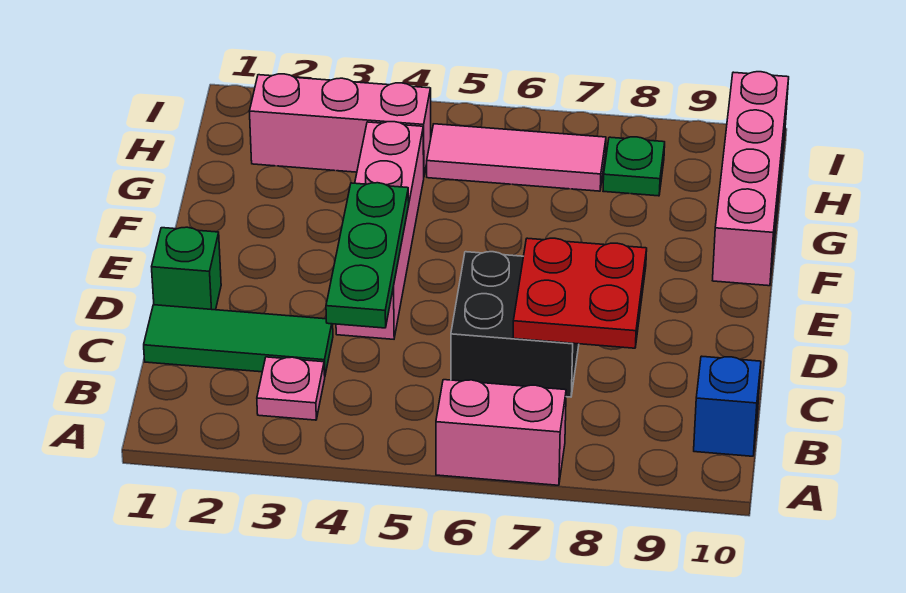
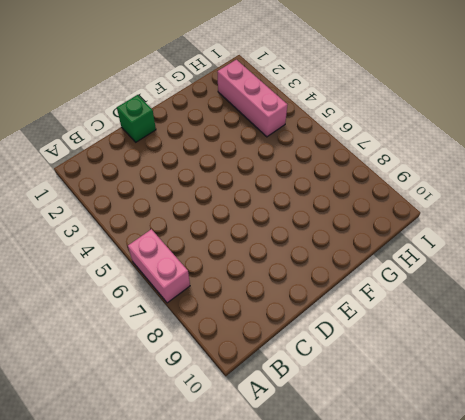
none -> pink plate B3 level 1
none -> blue brick B10 level 1
none -> green tile C1:C3 level 1

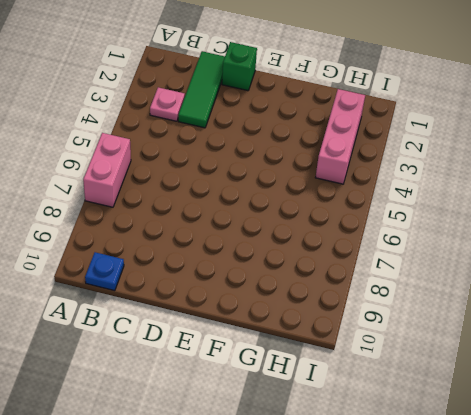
blue plate B10 level 1 -> blue brick B10 level 1
none -> black brick C6:D7 level 1
none -> pink brick D4:G4 level 1
none -> pink brick F10:I10 level 1

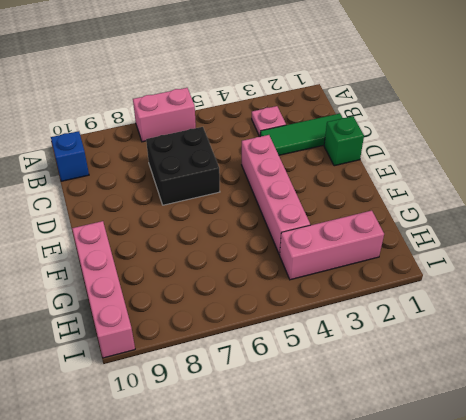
none -> pink tile H5:H7 level 1
none -> green plate H8 level 1
none -> green plate C4:E4 level 2

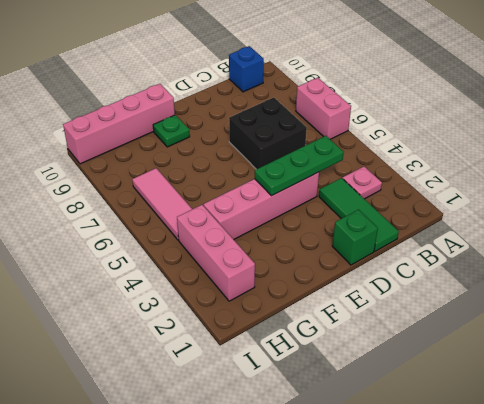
green plate F9 level 1 -> green plate H8 level 1
none -> red plate C7:D8 level 2

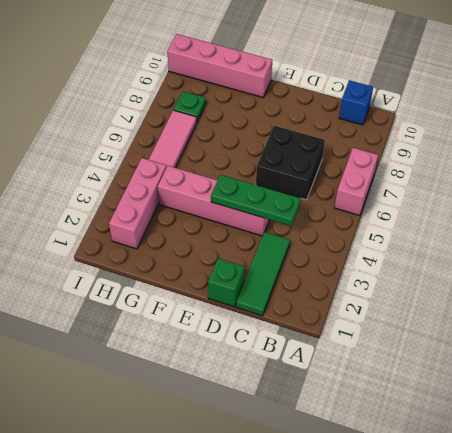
none -> pink plate B3 level 1
none -> red plate C7:D8 level 2

